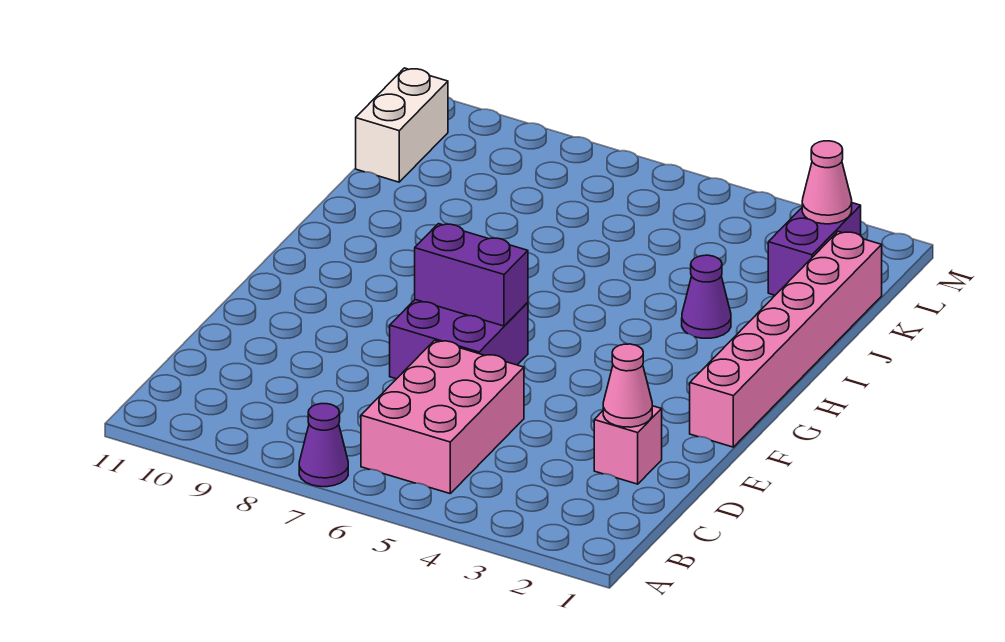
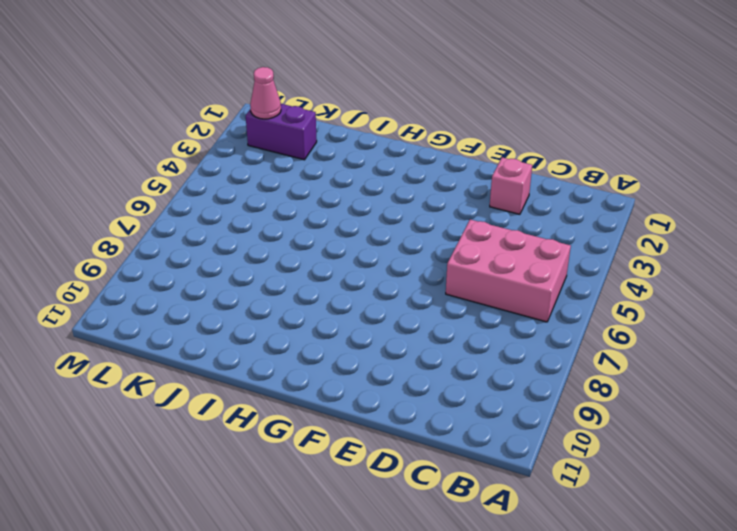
none -> purple cone A7 level 1
none -> purple brick E6:F7 level 1

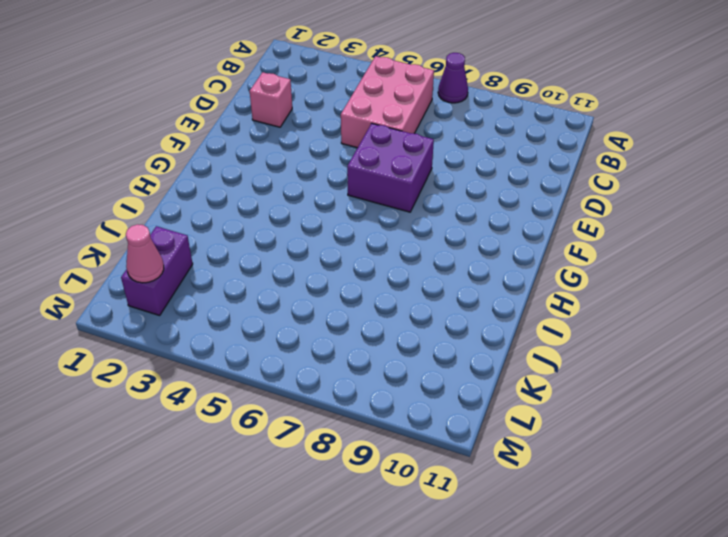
none -> pink brick F1:K1 level 1
none -> purple cone I3 level 1

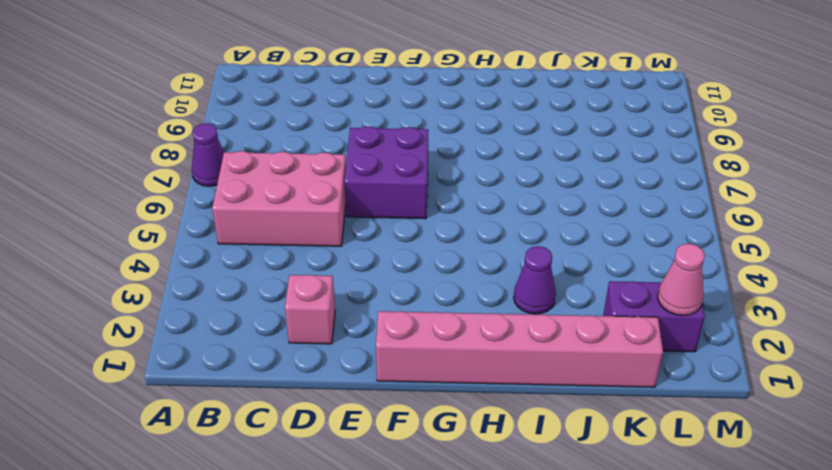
none -> white brick K11:L11 level 1
none -> pink cone D2 level 2

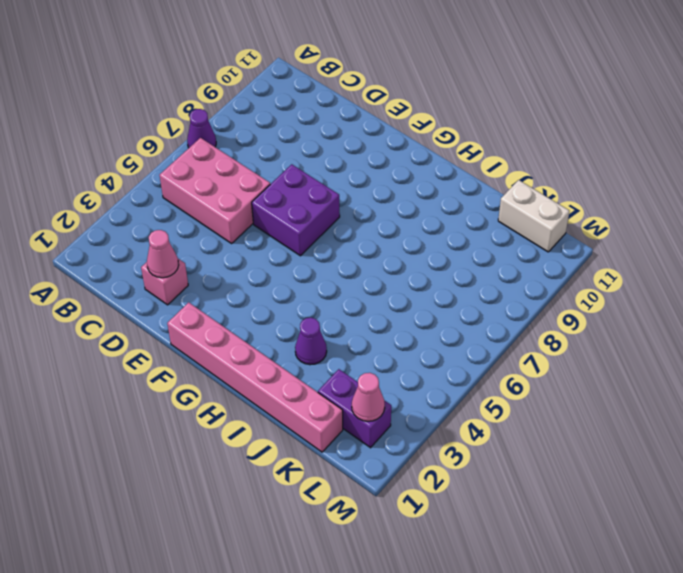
none -> purple brick F6:F7 level 2

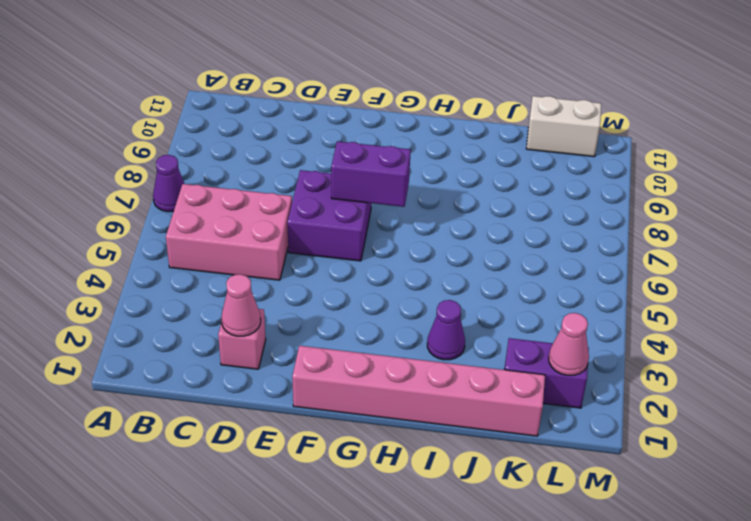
purple brick F7:G7 level 2 -> purple brick F6:F7 level 2

